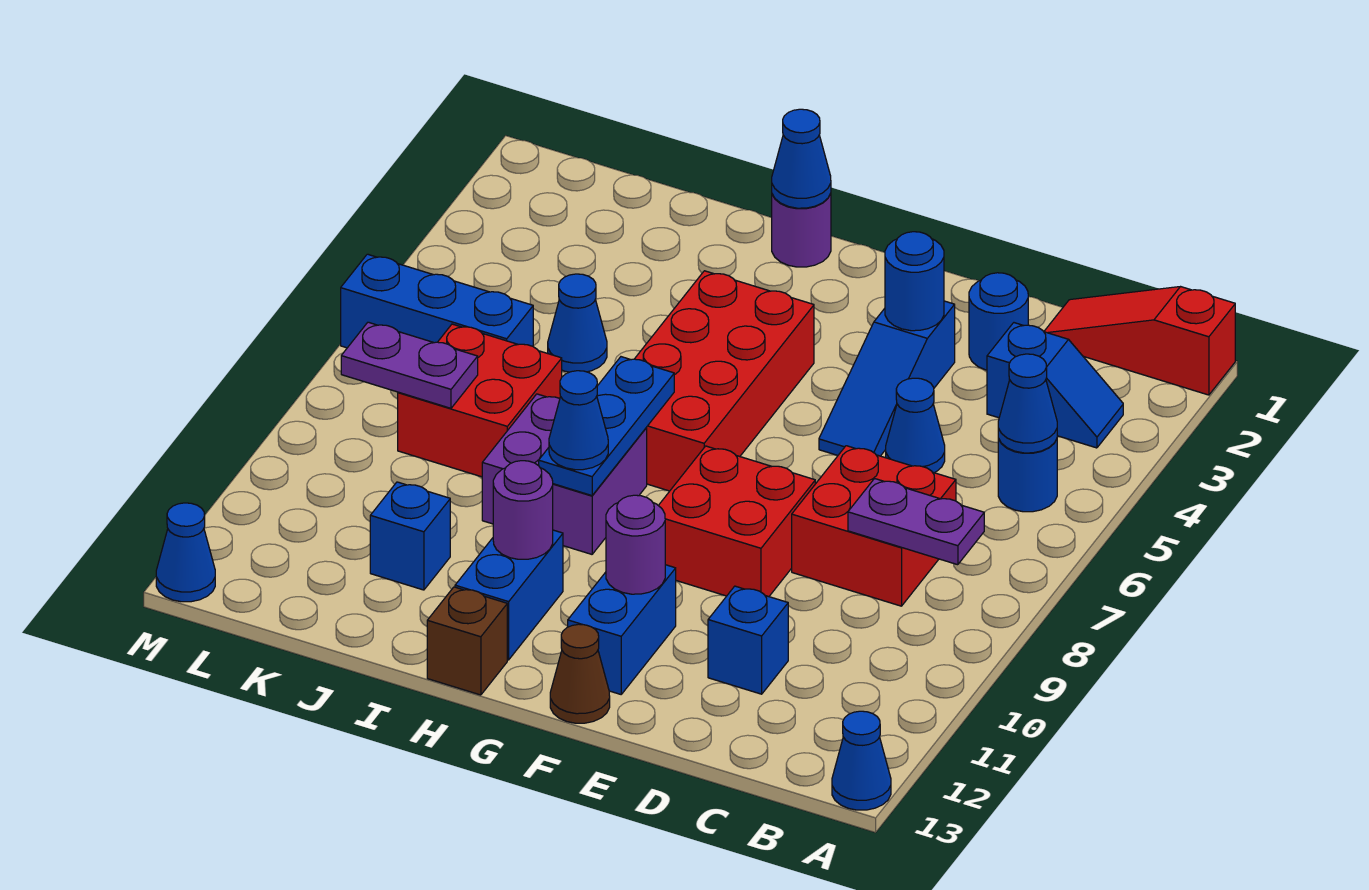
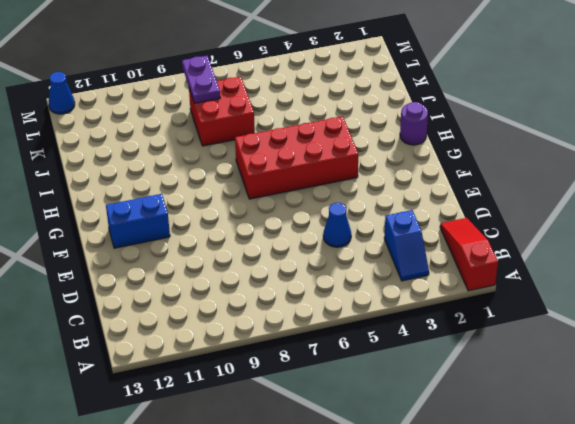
none -> blue cone A13 level 1
none -> blue round brick B5 level 1
none -> red brick C7:D8 level 1
none -> blue round brick D2 level 1

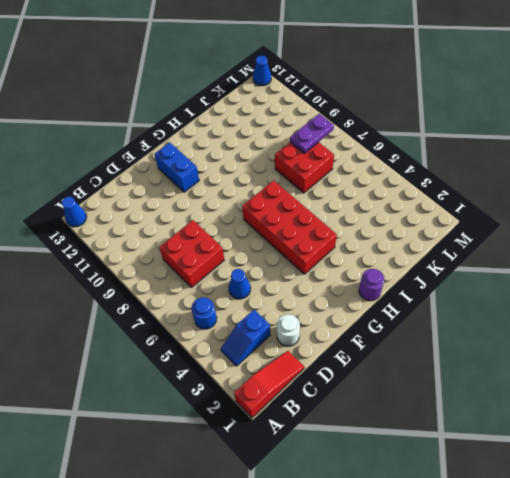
white round brick D2 level 1 -> blue round brick D2 level 1
none -> blue brick D11 level 1
none -> blue slope E3:E5 level 1 top 3
none -> red brick E8:F9 level 1
none -> brown cone F13 level 1

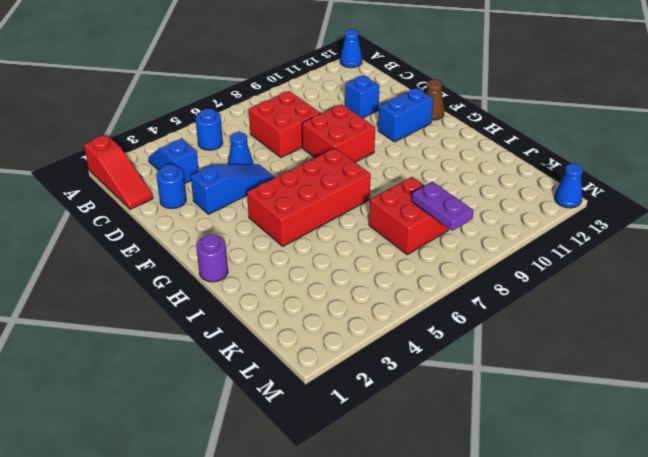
none -> purple brick H8:I9 level 1
none -> blue brick H11:H12 level 1
none -> brown brick H13 level 1
none -> blue cone J5 level 1

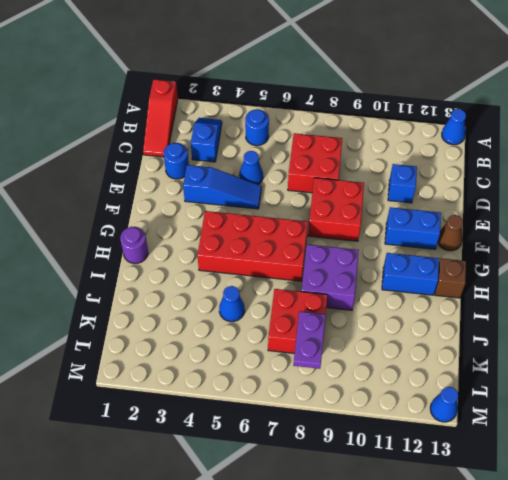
none -> blue brick J11 level 1
none -> blue brick K6:M6 level 1
none -> blue cone B5 level 2
none -> purple plate B8:C8 level 2

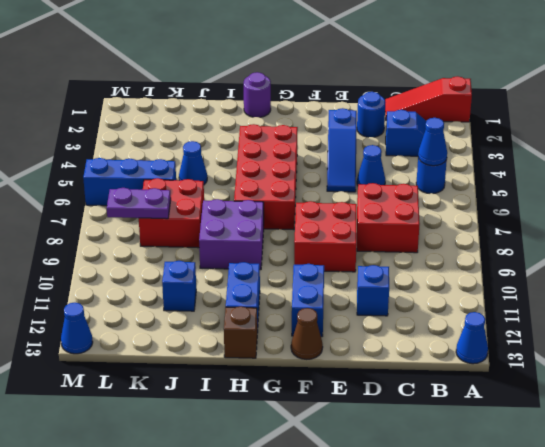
none -> purple plate B8:C8 level 2
none -> blue round brick E3 level 2
none -> purple round brick F11 level 2
none -> blue cone H1 level 2

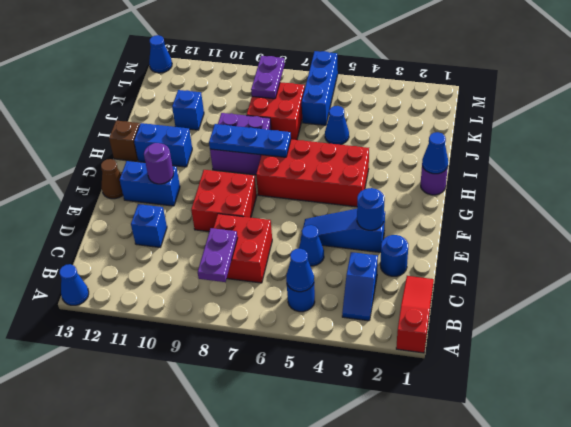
none -> purple round brick H11 level 2
none -> blue cone H9 level 3

